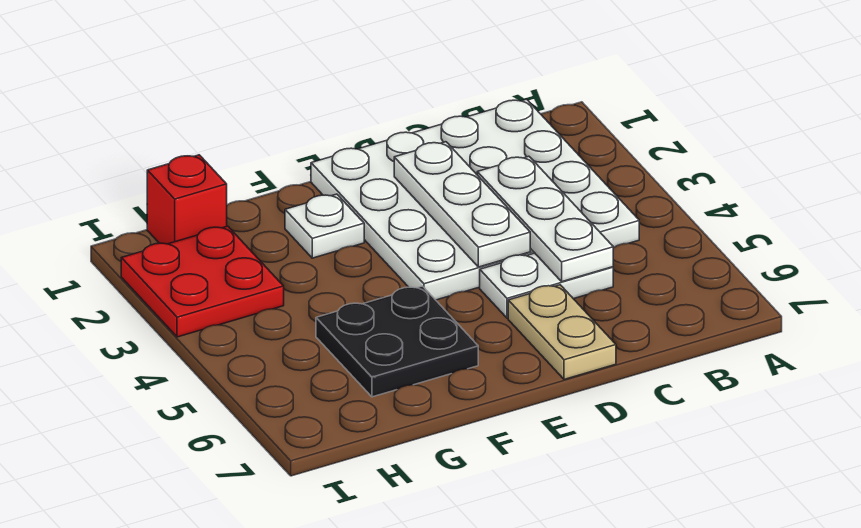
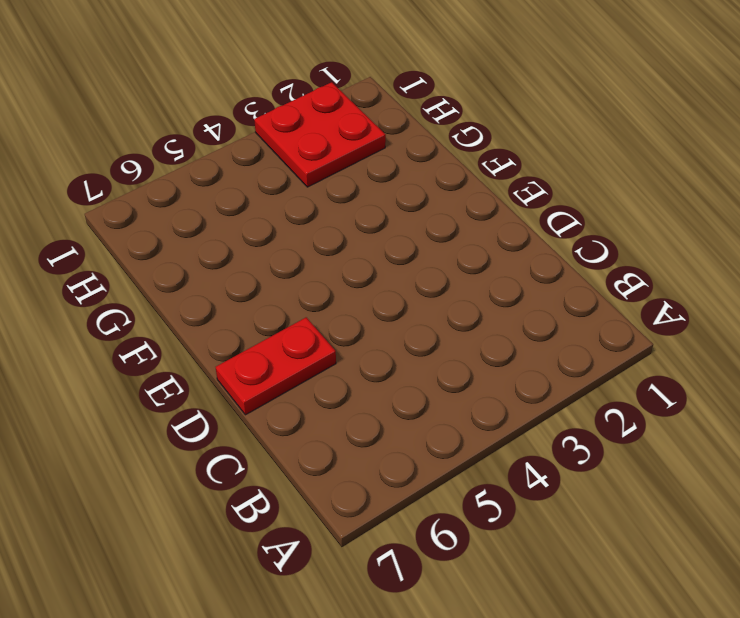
red plate D6:D7 level 1 -> tan plate D6:D7 level 1
none -> white plate B1:E4 level 1
none -> white plate C5:D5 level 1

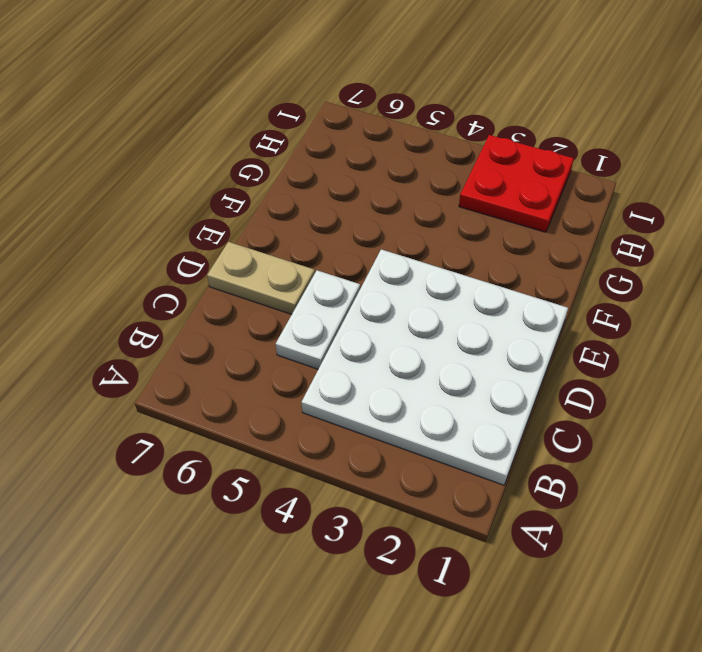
none -> white plate F2 level 1
none -> black plate F5:G6 level 1

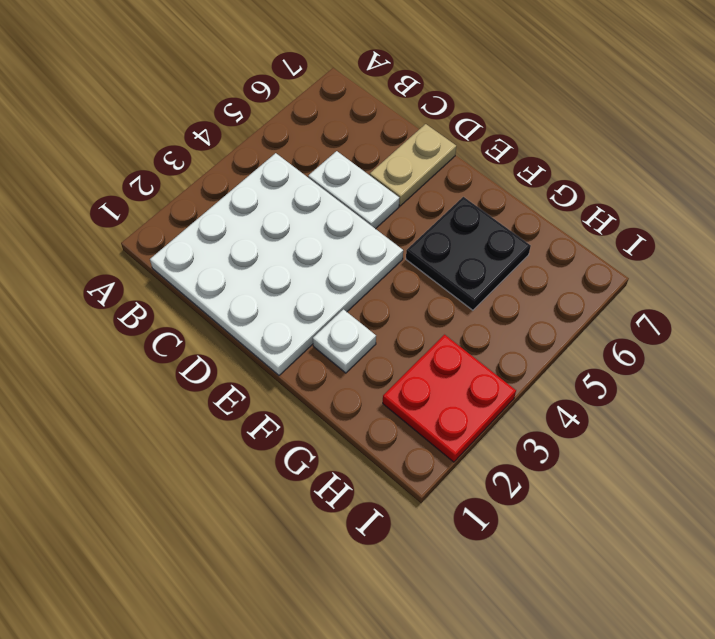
none -> red brick H1 level 1
none -> white plate C3:C5 level 2

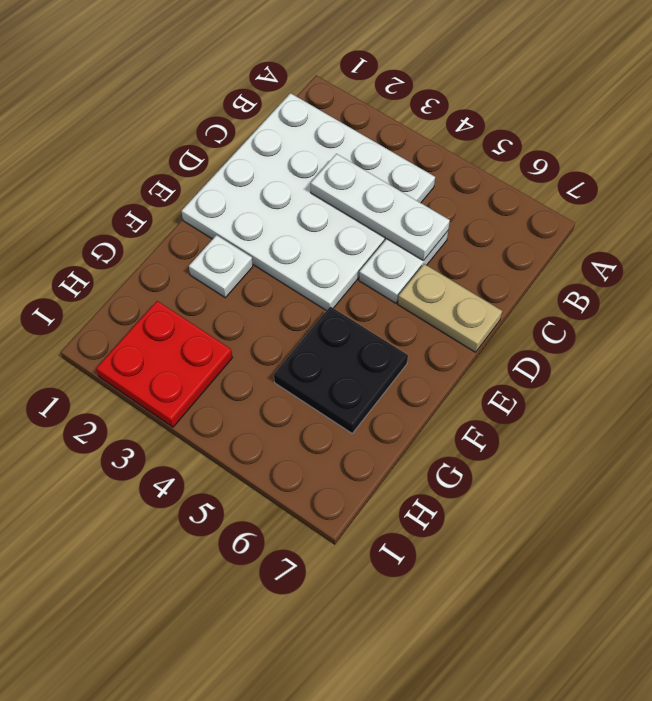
none -> red brick H1 level 1
none -> white plate D2:D4 level 2

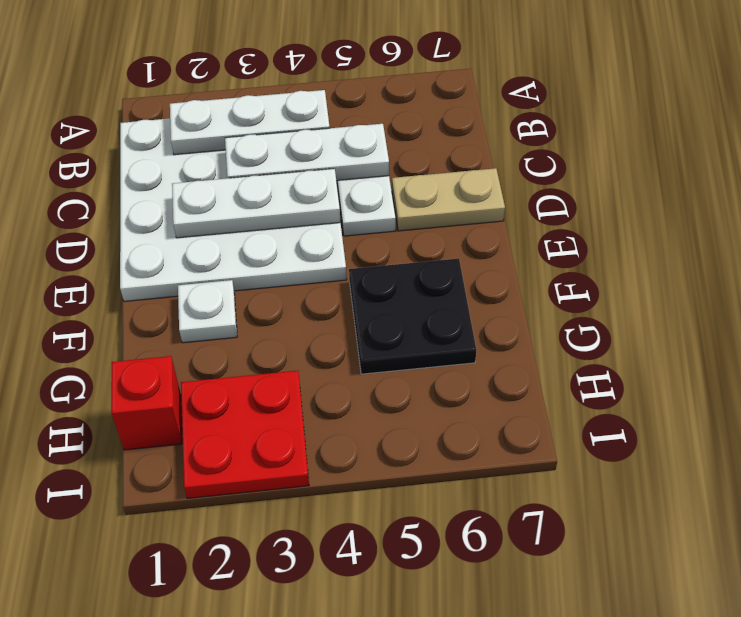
white plate B2:B4 level 2 -> none

